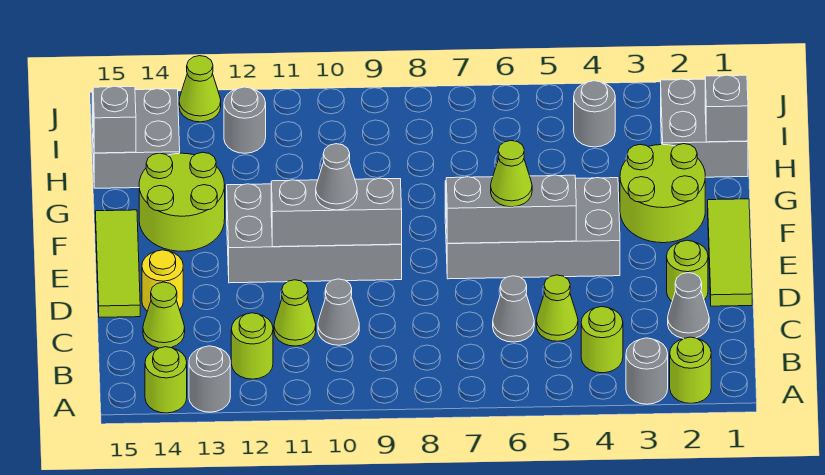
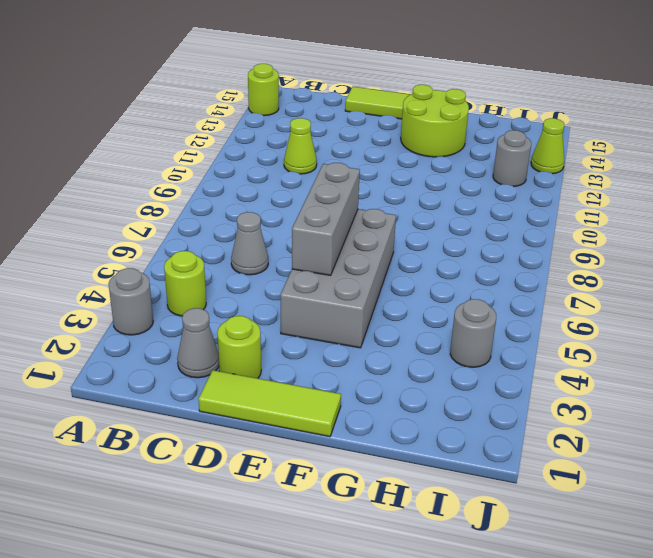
none -> lime round brick A2 level 1
none -> grey round brick A13 level 1
none -> lime round brick B12 level 1
none -> lime cone C5 level 1

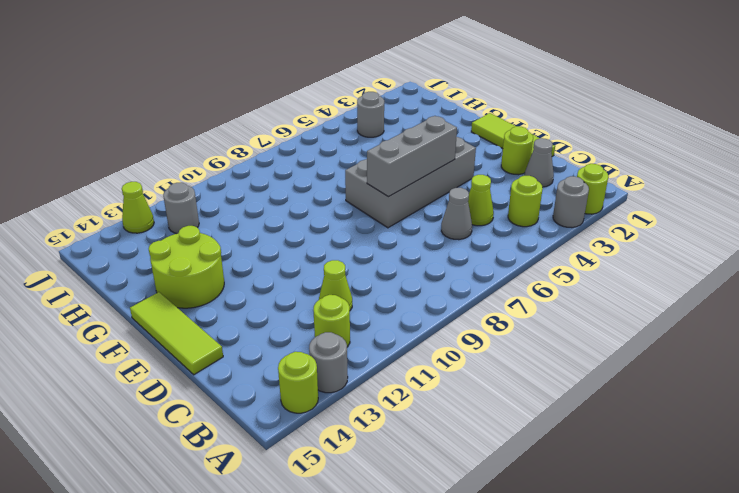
none -> grey cone C10 level 1
none -> lime cone C14 level 1
none -> yellow round brick D14 level 1
none -> grey brick E9:F12 level 1

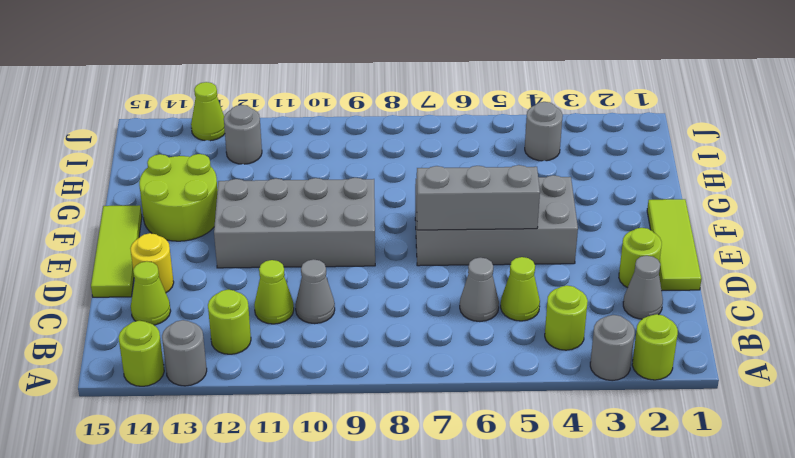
none -> lime round brick F2:G3 level 1
none -> grey brick H1:I2 level 1
none -> grey brick H14:I15 level 1
none -> grey brick E9:E11 level 2

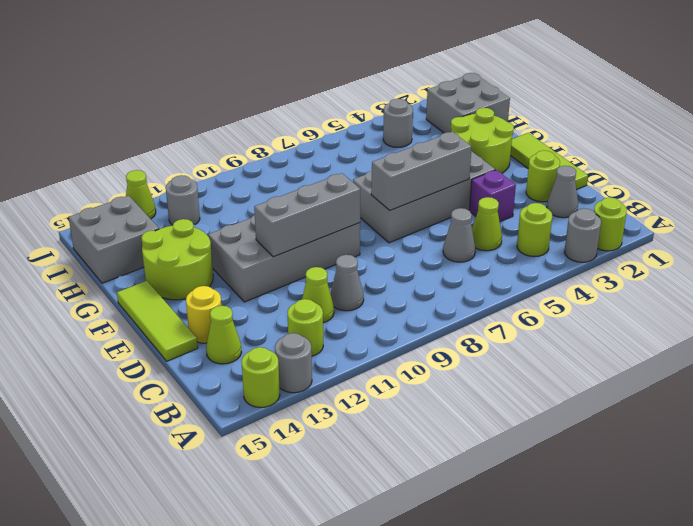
purple brick D4 level 1 -> none
none -> grey brick H1 level 2
none -> grey brick H15 level 2
none -> lime cone E6 level 3
none -> grey cone E10 level 3

